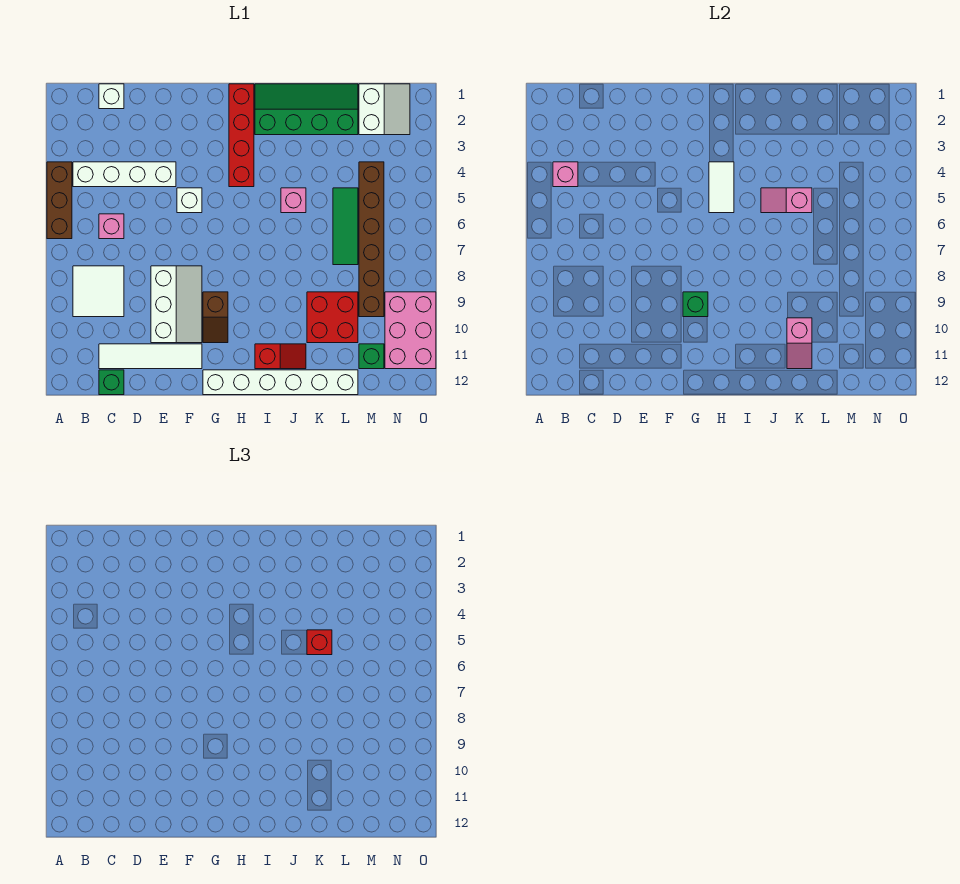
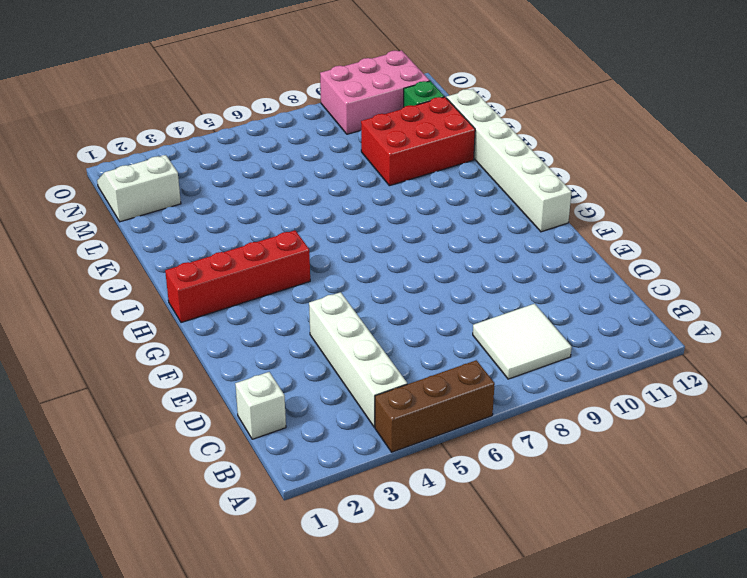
red brick K9:L11 level 1 -> red brick K9:L10 level 1
none -> pink brick C6 level 1
none -> white tile C11:F11 level 1
none -> green brick C12 level 1

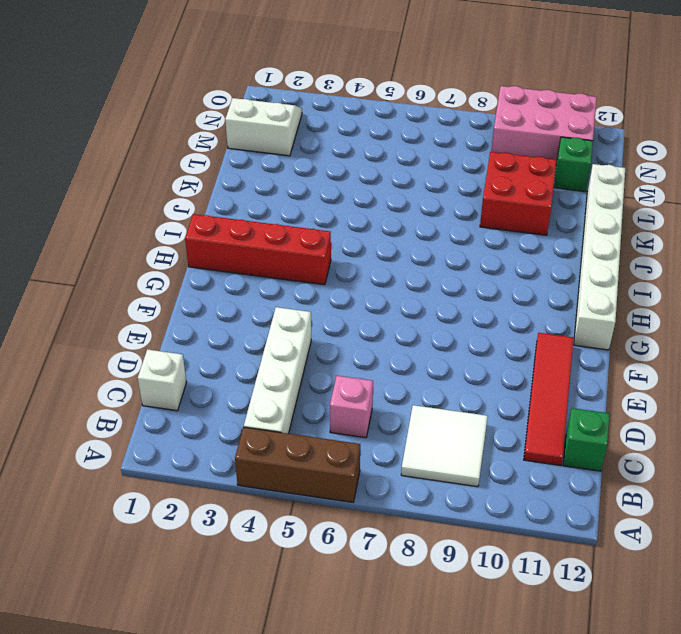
red tile C11:F11 level 1 -> white tile C11:F11 level 1
none -> white slope E8:F10 level 1 top E
none -> white brick F5 level 1
none -> brown slope G9:G10 level 1 top 9

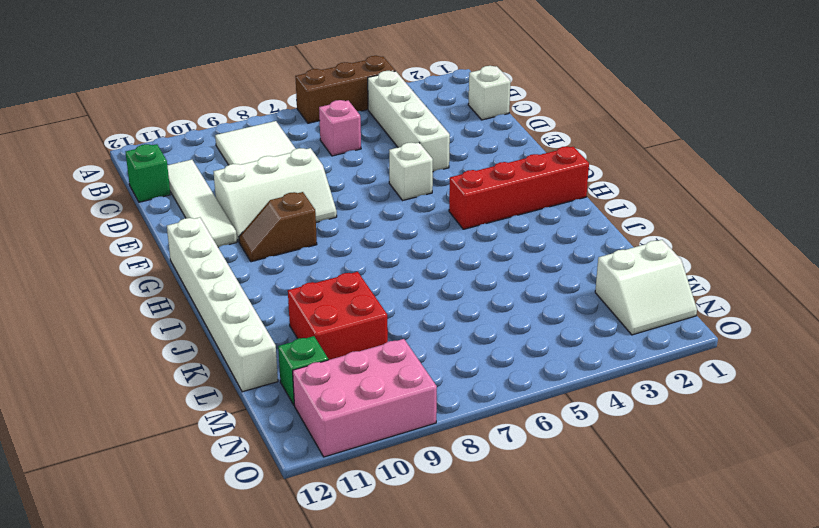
none -> green slope I1:L2 level 1 top 2
none -> red slope I11:J11 level 1 top I
none -> pink brick J5 level 1

